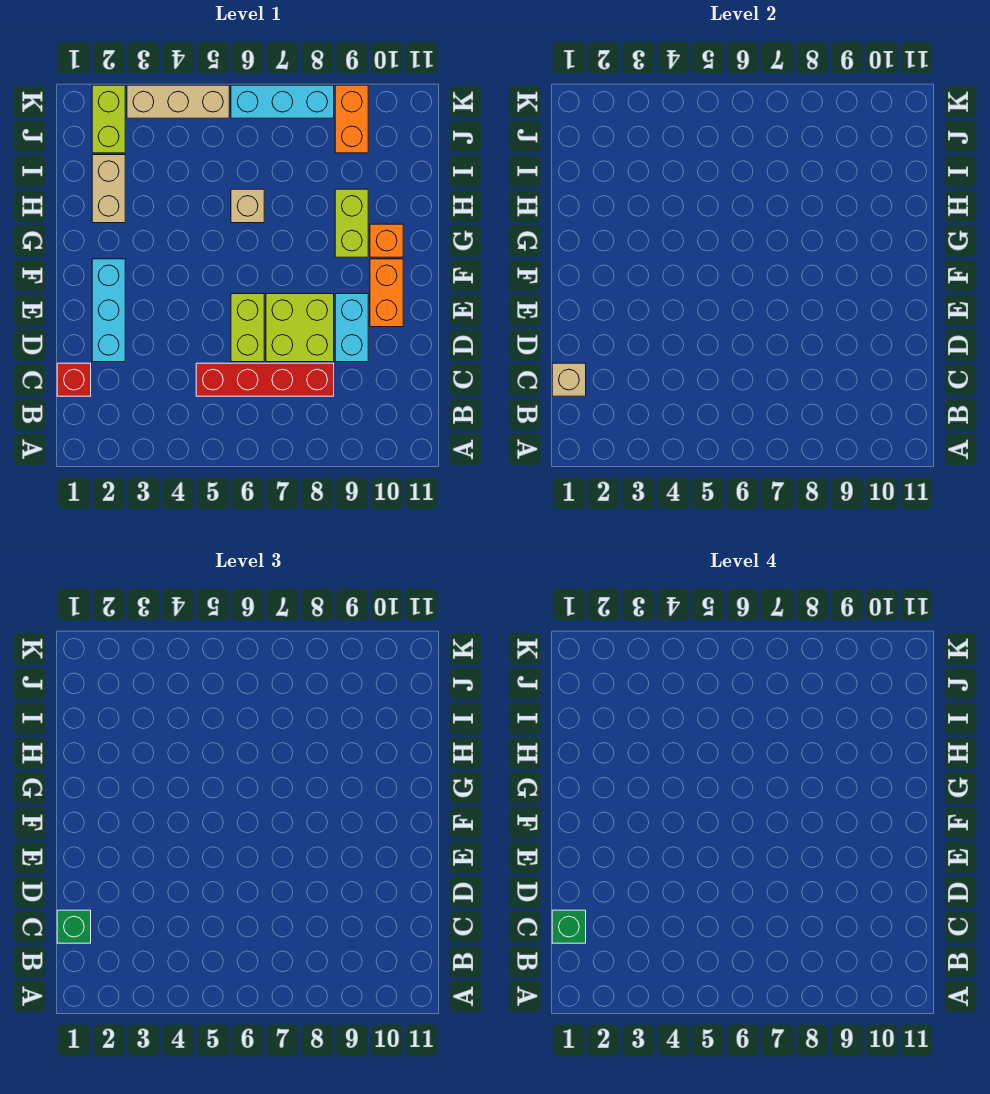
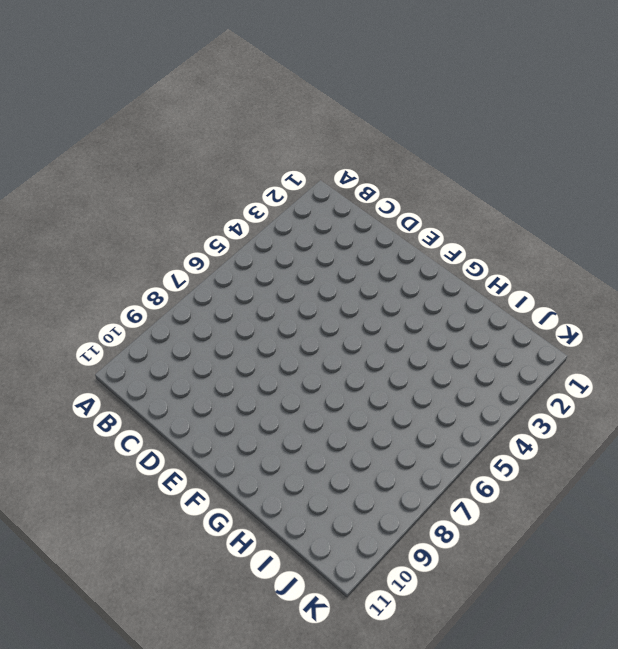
none -> red brick C1 level 1
none -> red brick C5:C8 level 1
none -> cyan brick D2:F2 level 1

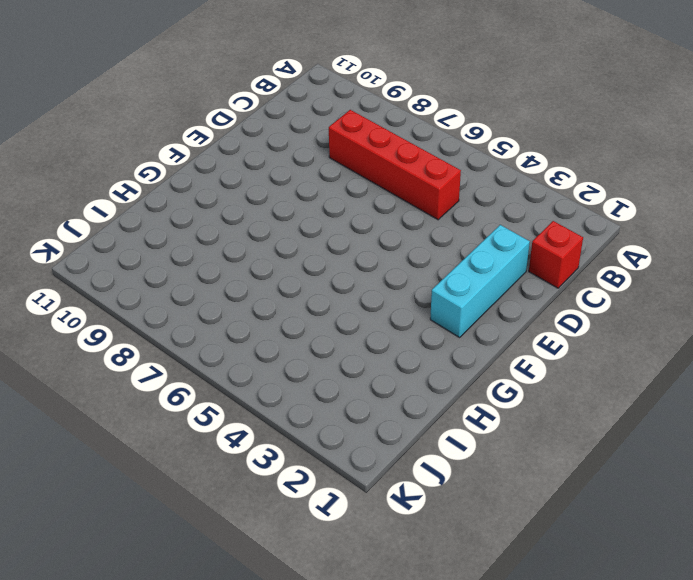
none -> lime brick D6:E6 level 1
none -> lime brick D7:E8 level 1
none -> cyan brick D9:E9 level 1

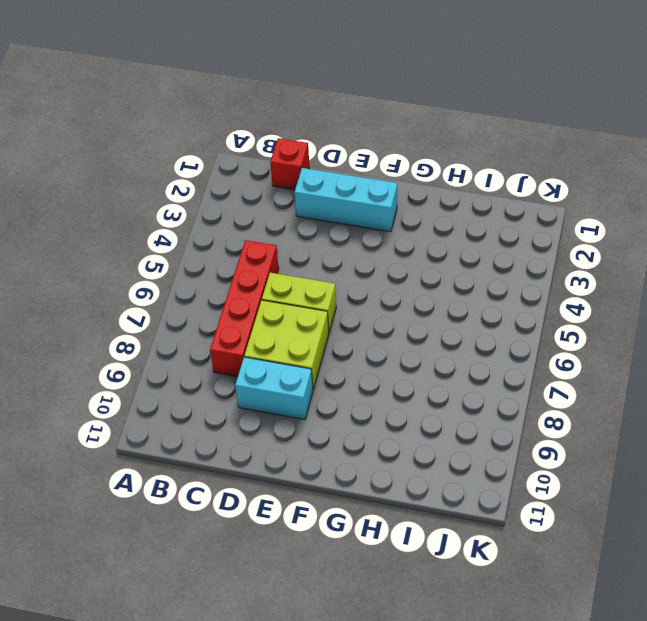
none -> orange brick E10:F10 level 1
none -> lime brick G9:H9 level 1
none -> orange brick G10 level 1

